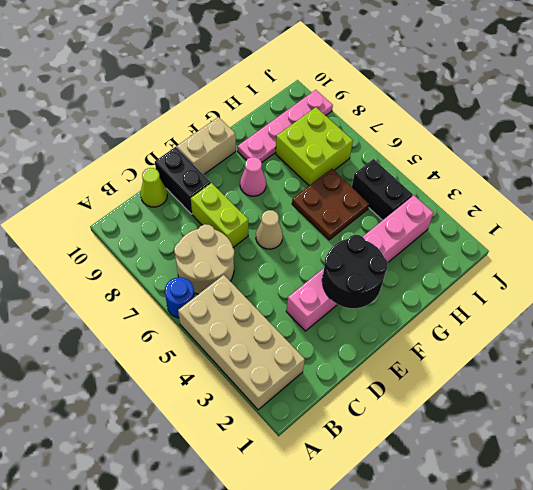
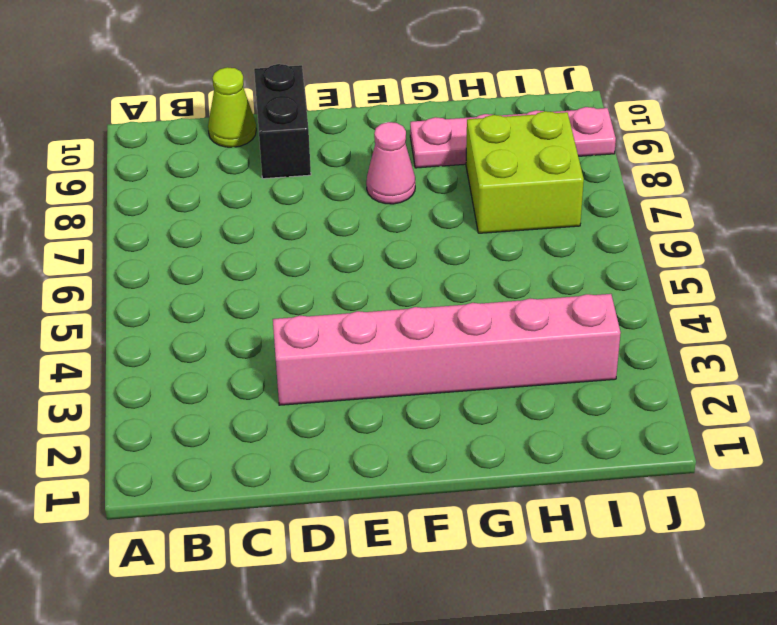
none -> tan brick A2:B5 level 1
none -> blue round brick A6 level 1
none -> tan round brick B6:C7 level 1

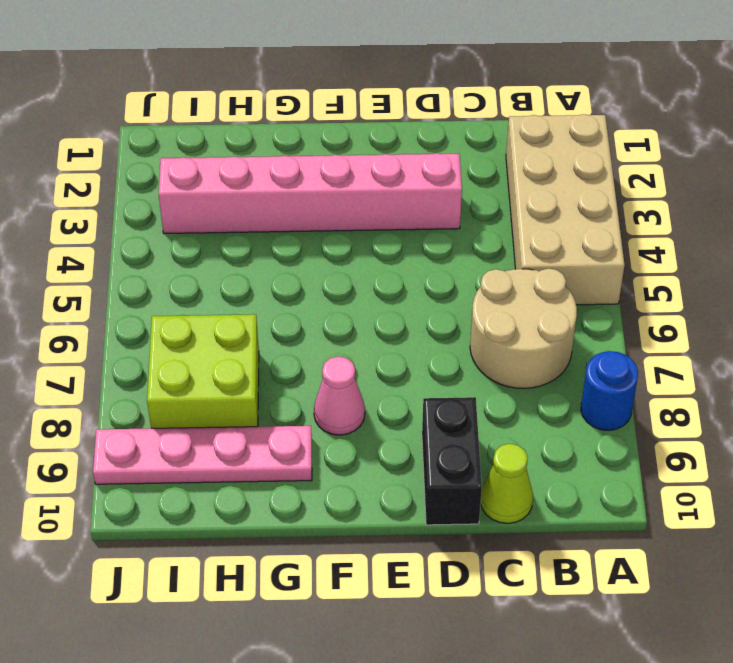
blue round brick A8 level 1 -> blue round brick A6 level 1
none -> lime brick D7:D8 level 1
none -> tan cone E6 level 1
none -> tan brick E10:F10 level 1

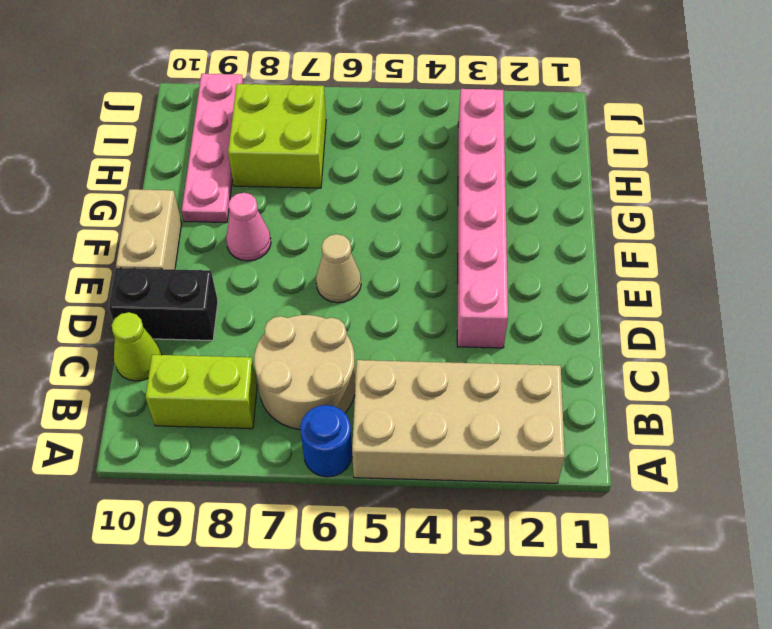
lime brick B8:B9 level 1 -> lime brick D7:D8 level 1
none -> brown plate G5:H6 level 1
none -> black brick I4:I5 level 1
none -> black round brick E2:F3 level 2

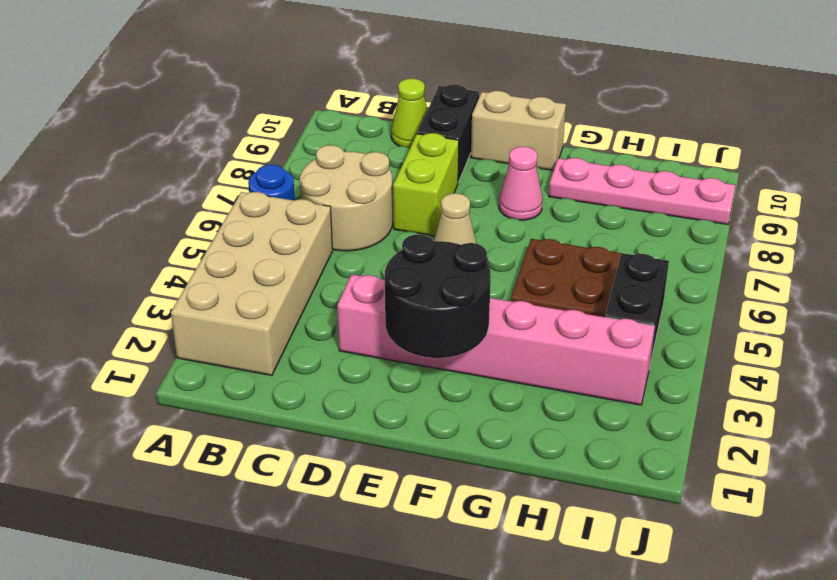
none -> lime brick H7:I8 level 1

